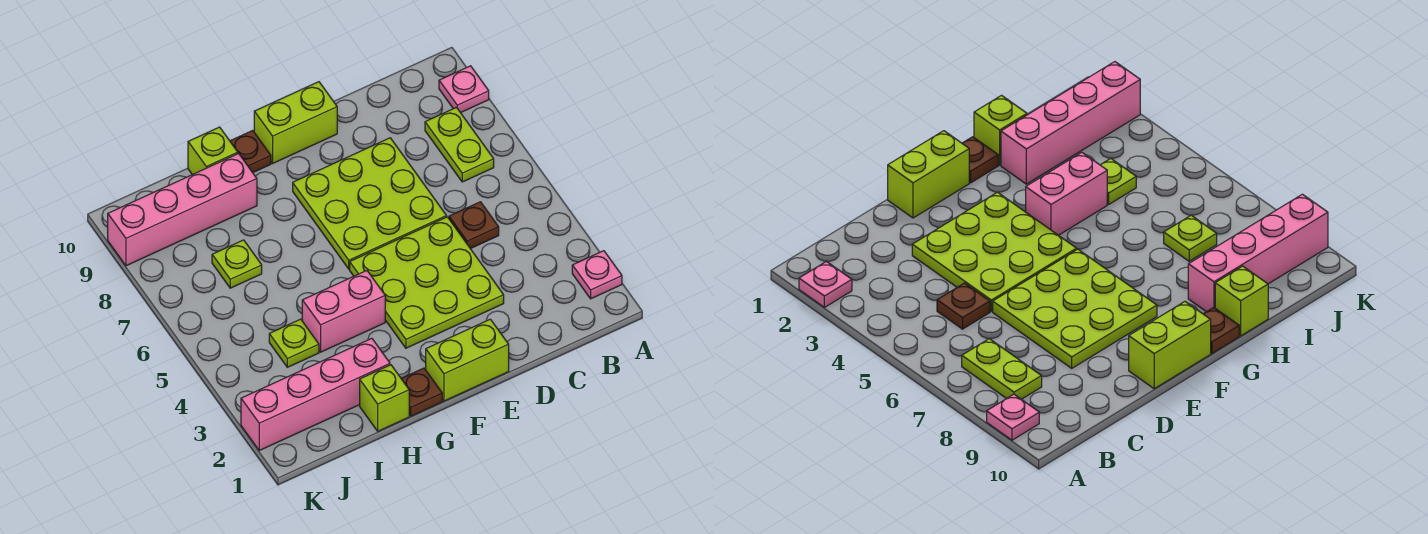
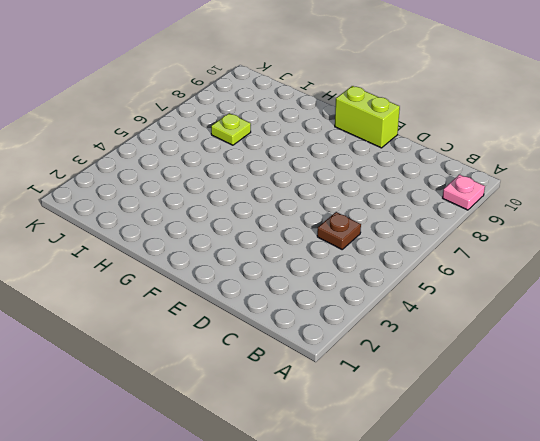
none -> pink plate A2 level 1
none -> lime plate B7:B8 level 1
none -> lime plate D3:F5 level 1

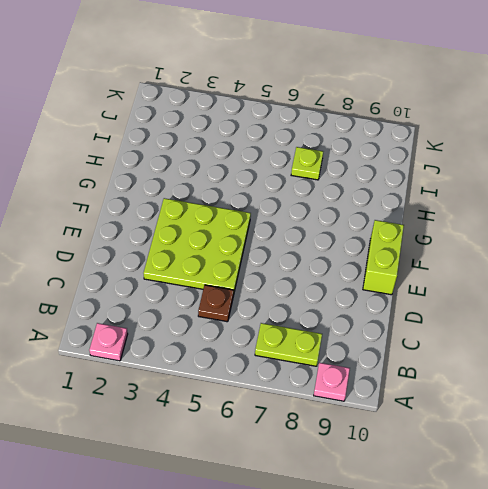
none -> lime plate D6:F8 level 1
none -> lime brick E1:F1 level 1
none -> brown plate G1 level 1

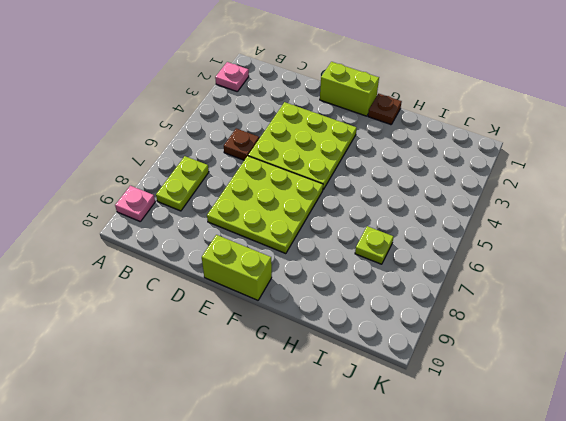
none -> pink brick G4:H4 level 1
none -> brown plate G10 level 1
none -> lime brick H1 level 1

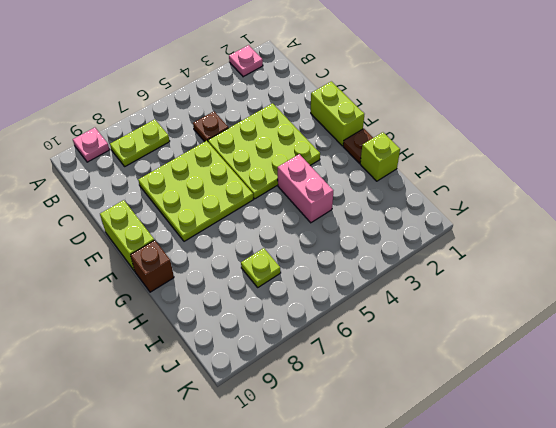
brown brick G10 level 1 -> brown plate G10 level 1
none -> pink brick H2:K2 level 1
none -> pink brick H9:K9 level 1
none -> lime brick H10 level 1

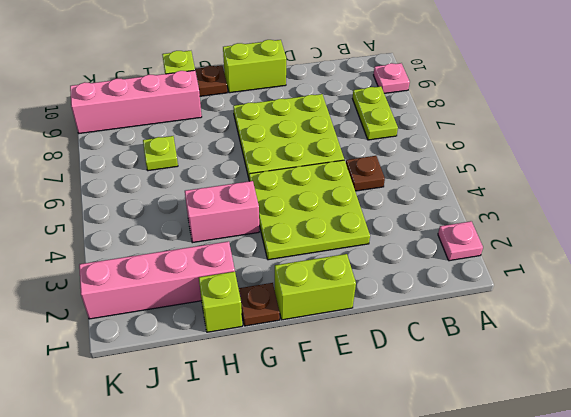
none -> lime plate I4 level 1

